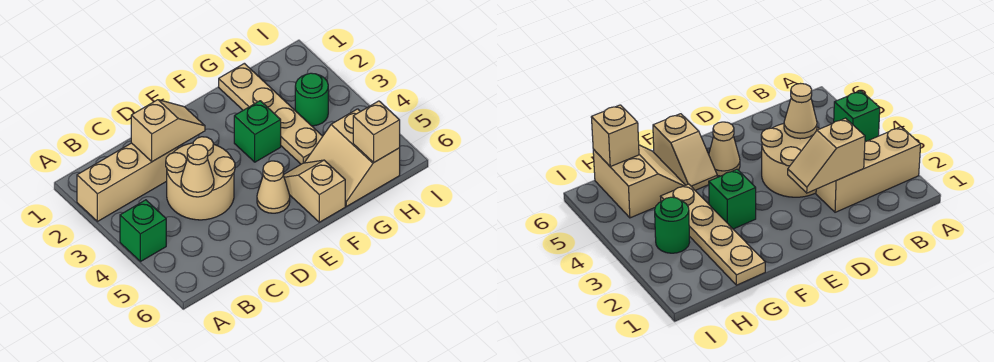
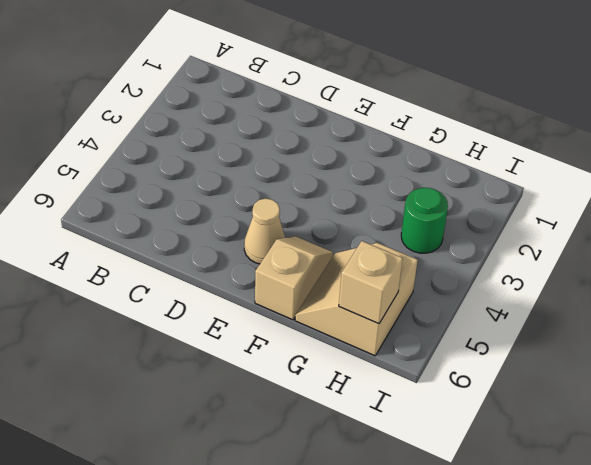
none -> tan brick A2:C2 level 1
none -> green brick A4 level 1
none -> tan round brick C3:D4 level 1

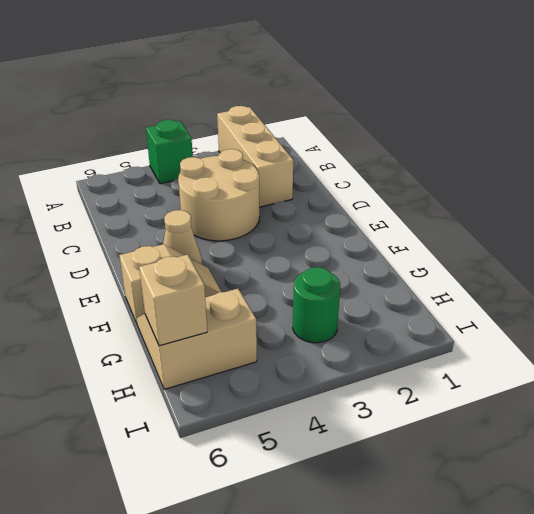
none -> green brick F3 level 1
none -> tan plate G1:G4 level 1
none -> tan slope C2:D2 level 2 top C

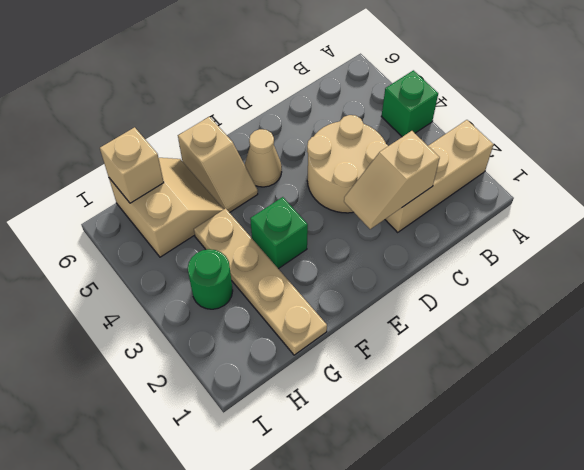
none -> tan cone C4 level 2

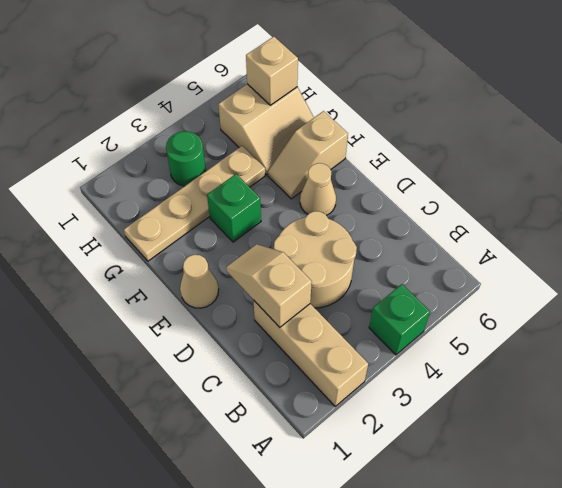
tan cone E1 level 1 -> tan cone C4 level 2

